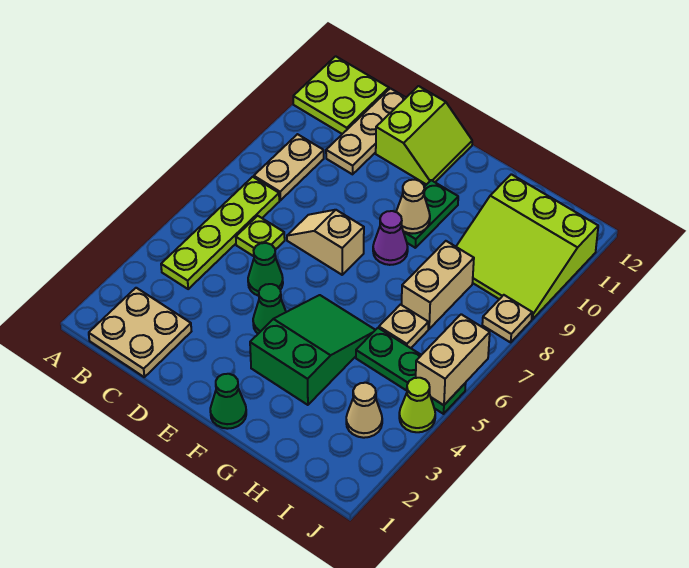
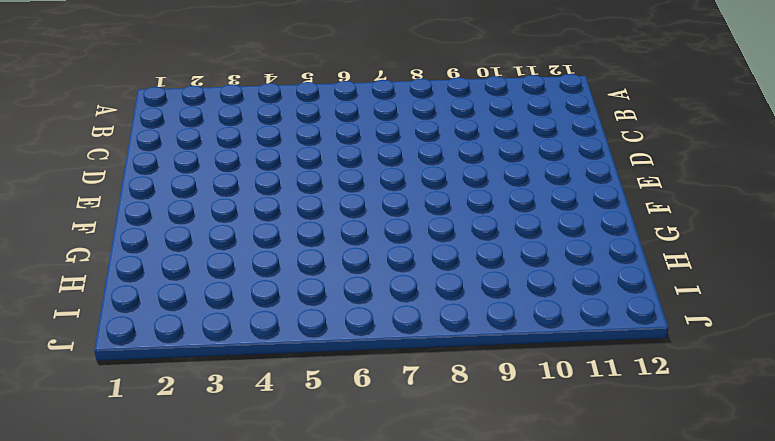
none -> lime plate A11:B12 level 1
none -> tan plate B1:C2 level 1
none -> lime plate B4:B7 level 1

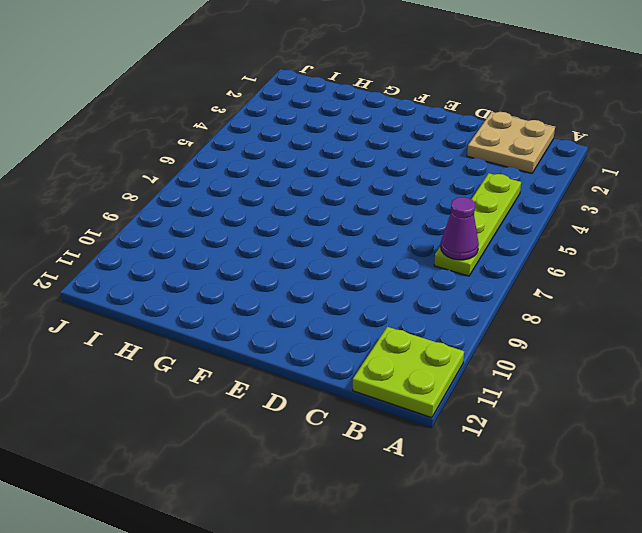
purple cone B7 level 2 -> purple cone F8 level 1
none -> tan plate B8:B9 level 1
none -> lime plate C6 level 1
none -> tan plate C10:C12 level 1

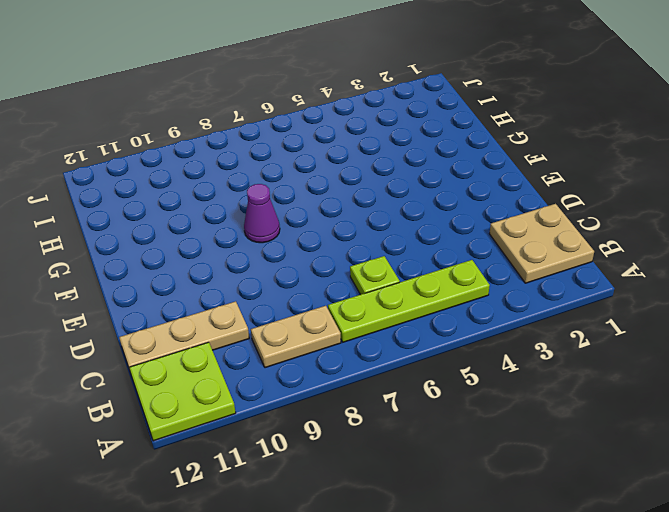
none -> green cone D5 level 1
none -> tan slope D7:E7 level 1 top E
none -> lime slope D11:E12 level 1 top D

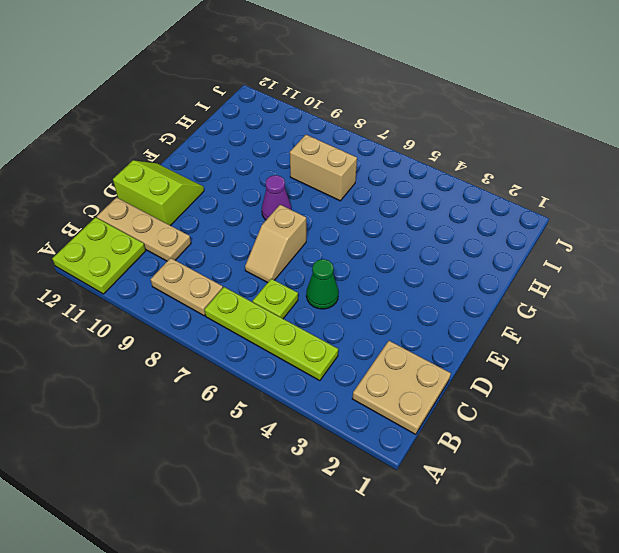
none -> green cone E4 level 1
none -> green cone F1 level 1
none -> green slope F3:G5 level 1 top 3

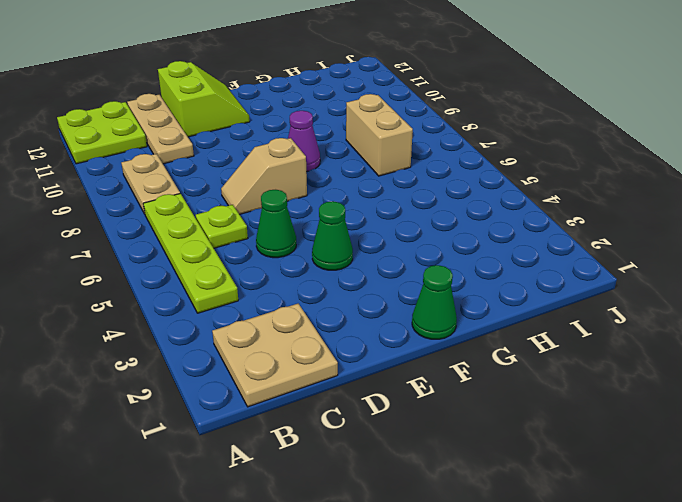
none -> green slope F3:G5 level 1 top 3
none -> green plate F9:F10 level 1
none -> green plate H5:J5 level 1

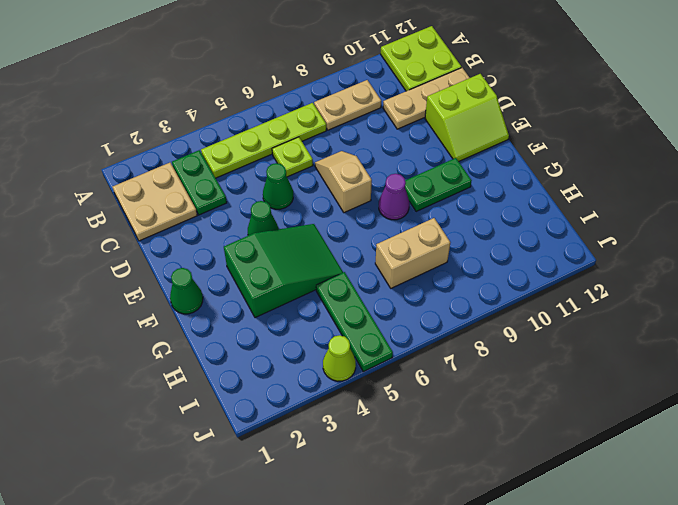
green plate B3:C3 level 1 -> none
none -> tan plate H6 level 1
none -> lime slope H9:J11 level 1 top 11
none -> tan cone I3 level 1

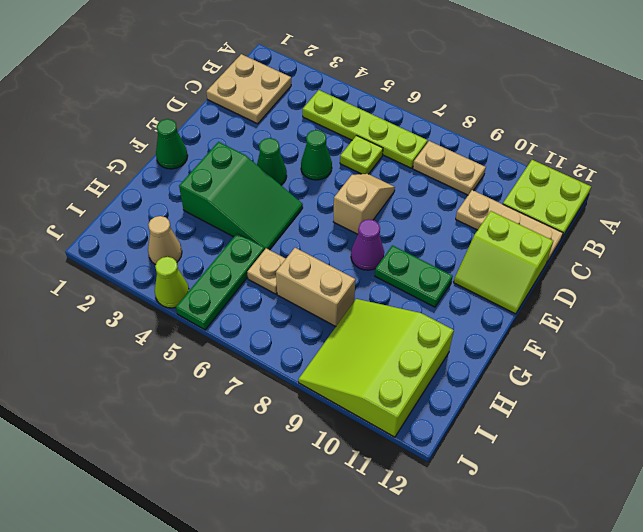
none -> tan plate J8 level 1
none -> tan cone F9 level 2
none -> tan brick J5:J6 level 2

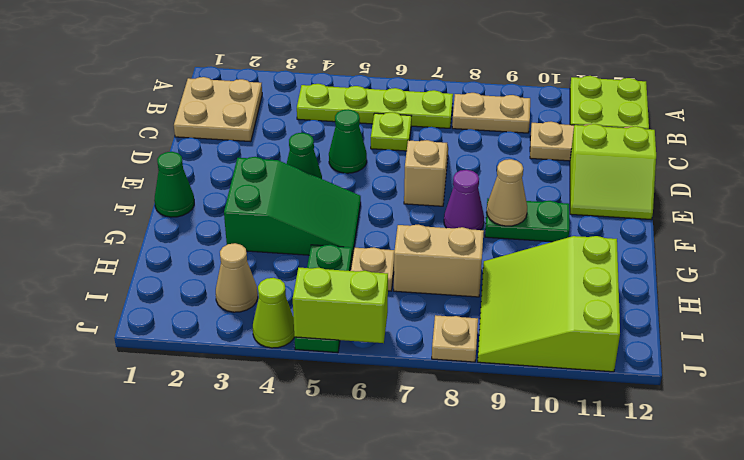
lime brick J5:J6 level 2 -> tan brick J5:J6 level 2

